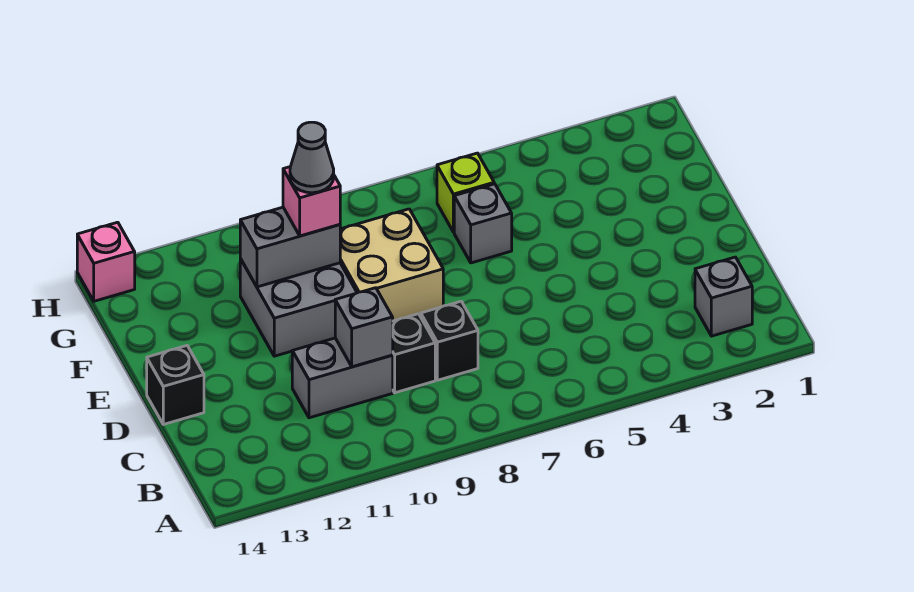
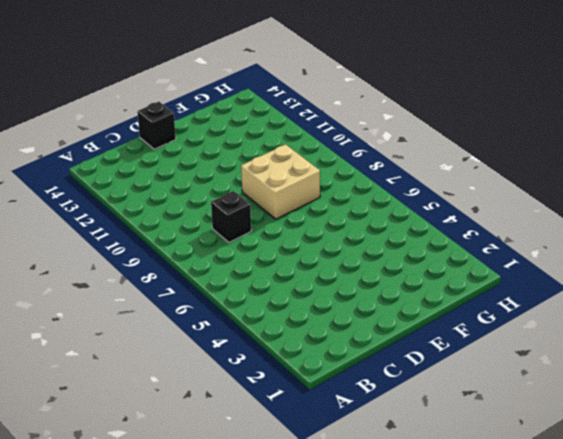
none -> grey brick B2 level 1
none -> black brick C9 level 1
none -> grey brick C10:C11 level 1

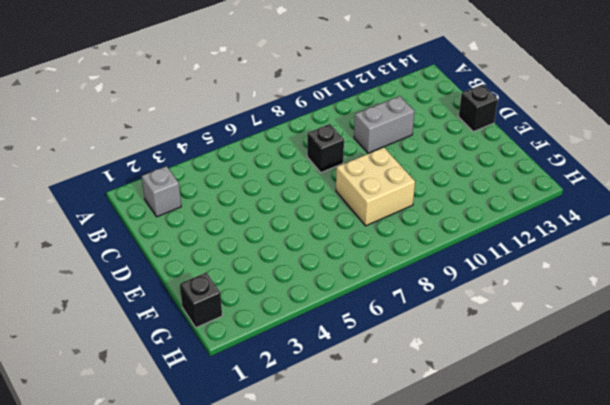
black brick G1 level 1 -> black brick C9 level 1
none -> grey brick E10:F11 level 1
none -> grey brick F6 level 1
none -> lime brick G6 level 1

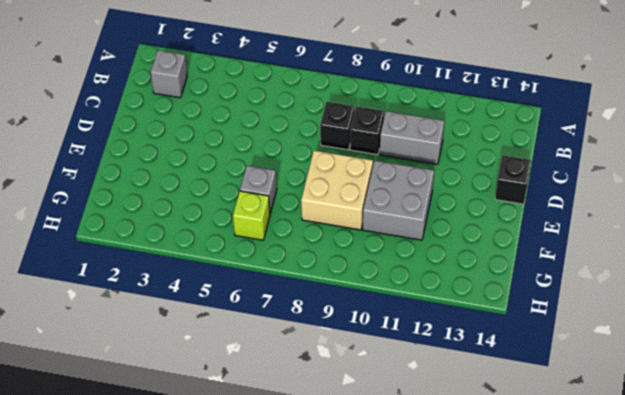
none -> pink brick H14 level 1
none -> grey brick C10 level 2
none -> grey brick F10:F11 level 2

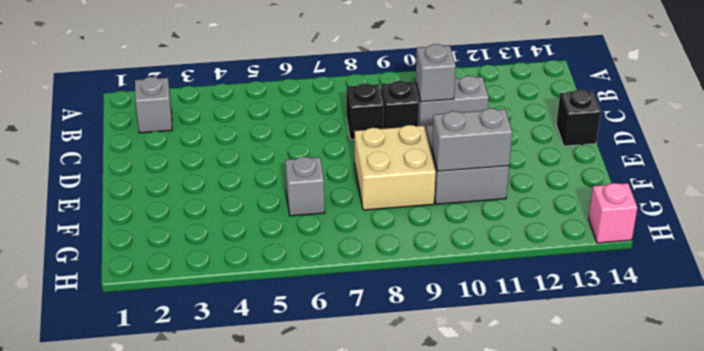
none -> lime brick G6 level 1
none -> pink brick F10 level 3
none -> grey cone F10 level 4

